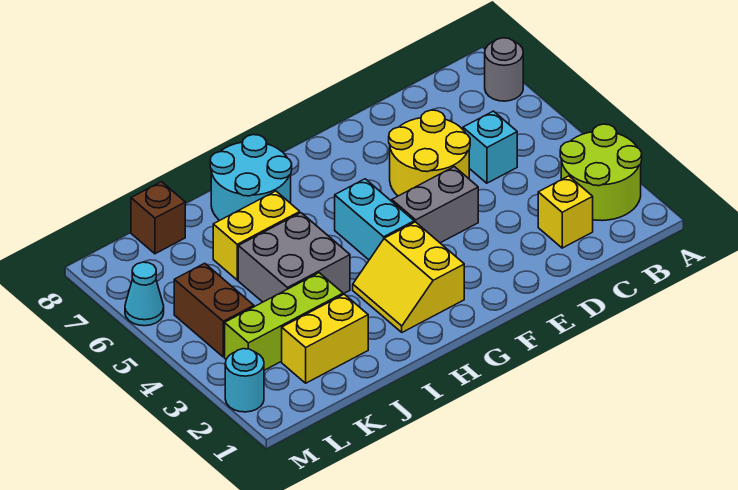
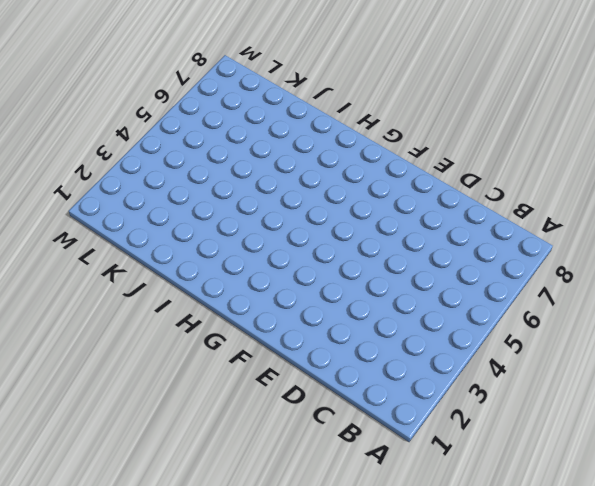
none -> lime round brick A2:B3 level 1
none -> grey round brick A7 level 1
none -> yellow brick C2 level 1

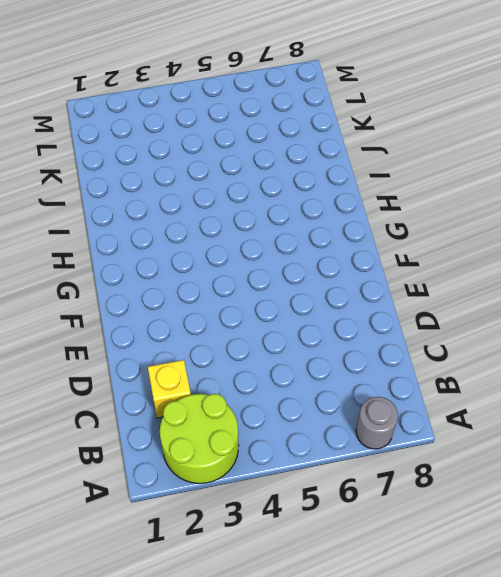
none -> cyan brick C5 level 1
none -> yellow round brick D5:E6 level 1
none -> grey brick E4:F4 level 1

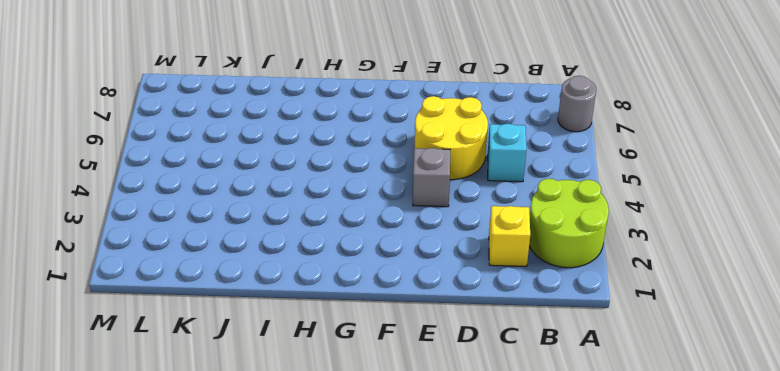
grey brick E4 level 1 -> grey brick E4:F4 level 1
none -> yellow slope G2:H3 level 1 top G
none -> cyan brick G4:G5 level 1
none -> cyan round brick H7:I8 level 1

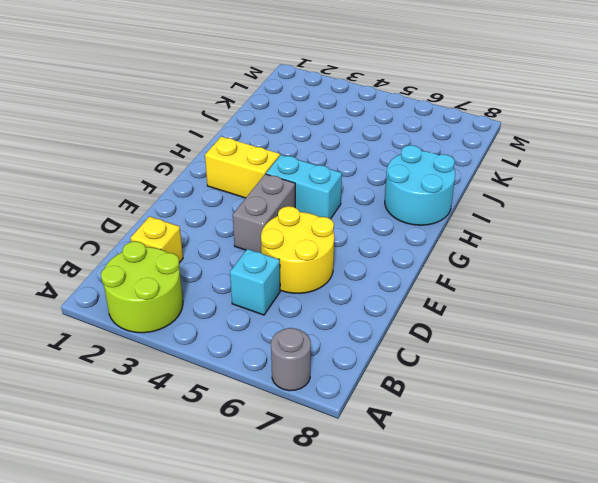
none -> grey brick I4:J5 level 1
none -> yellow brick I6:J6 level 1
none -> yellow brick J2:K2 level 1

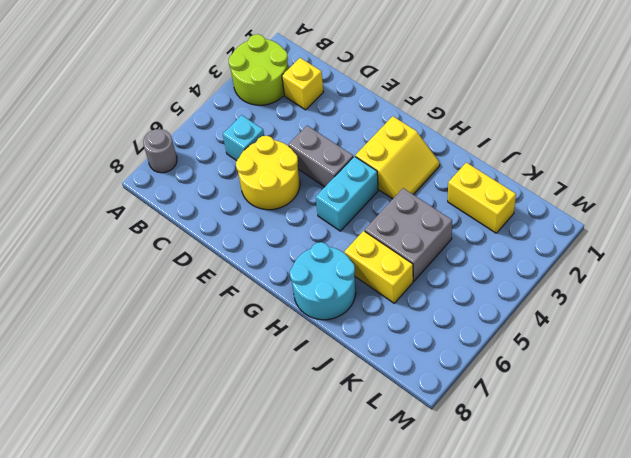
none -> lime brick J3:L3 level 1
none -> brown brick K8 level 1
none -> brown brick L4:L5 level 1

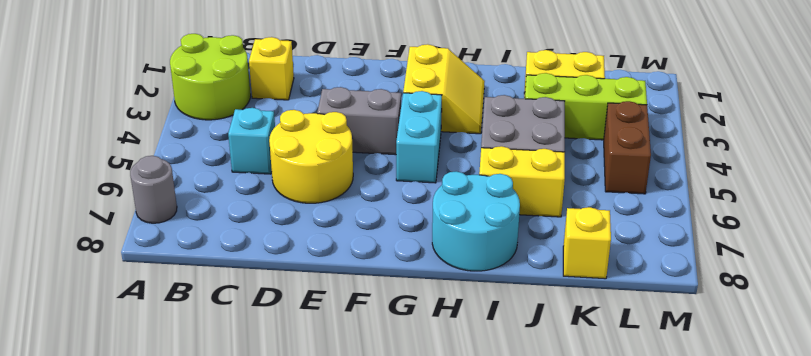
yellow brick K8 level 1 -> brown brick K8 level 1
none -> cyan round brick M2 level 1
none -> cyan cone M6 level 1

